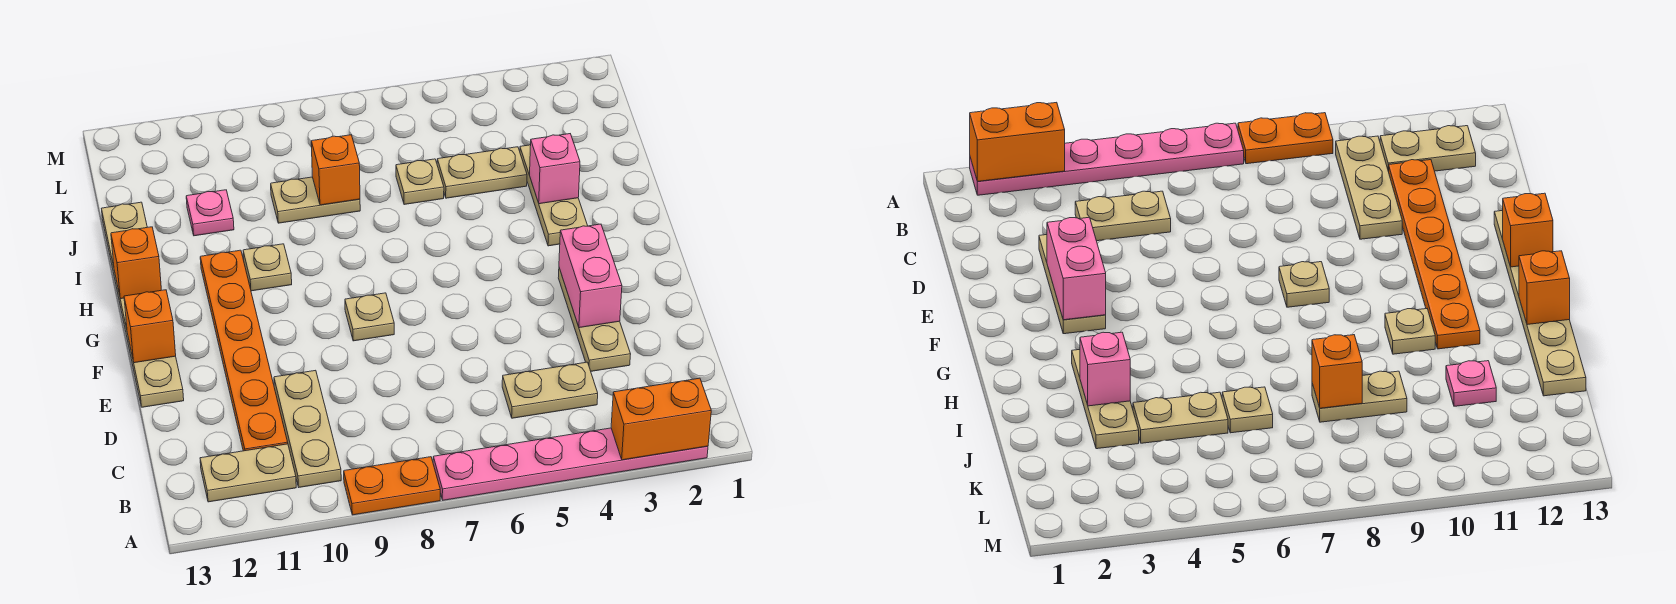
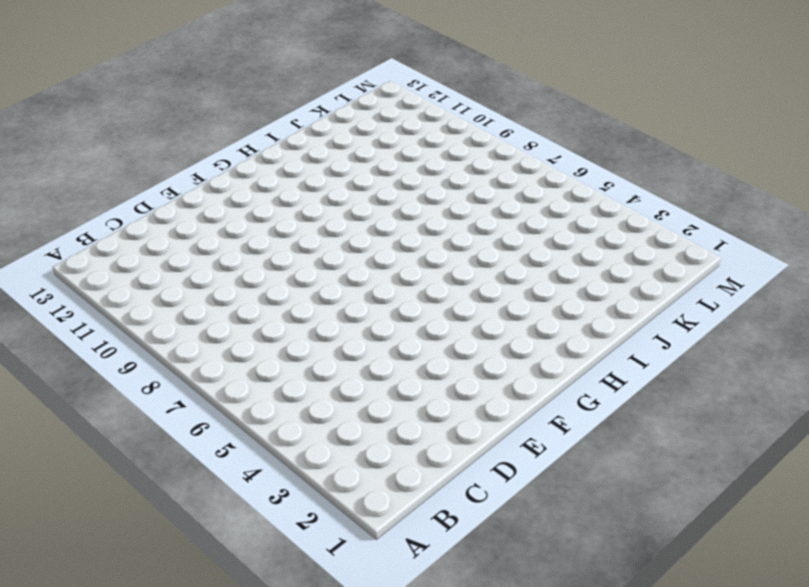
none -> pink plate A2:A7 level 1
none -> orange plate A8:A9 level 1
none -> tan plate B10:D10 level 1

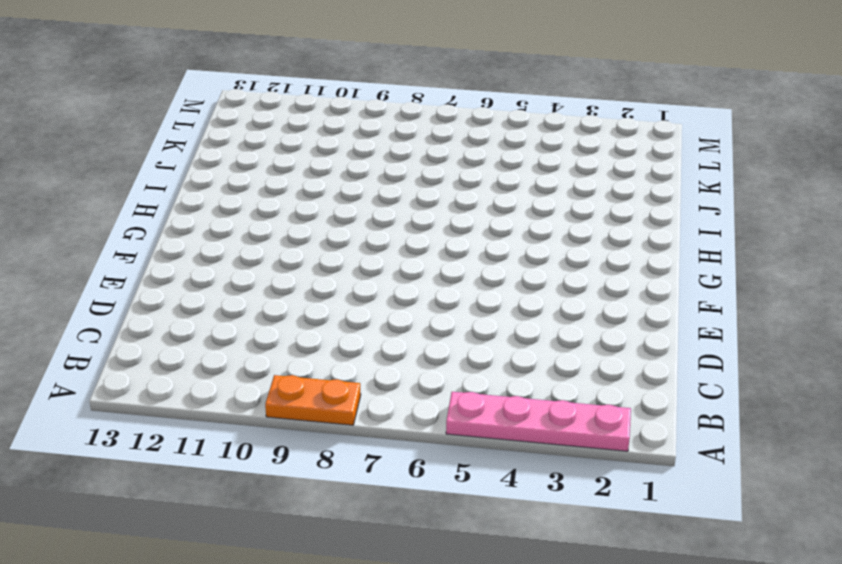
pink plate A2:A5 level 1 -> pink plate A2:A7 level 1
none -> tan plate B10:D10 level 1
none -> tan plate B11:B12 level 1
none -> tan plate C4:C5 level 1

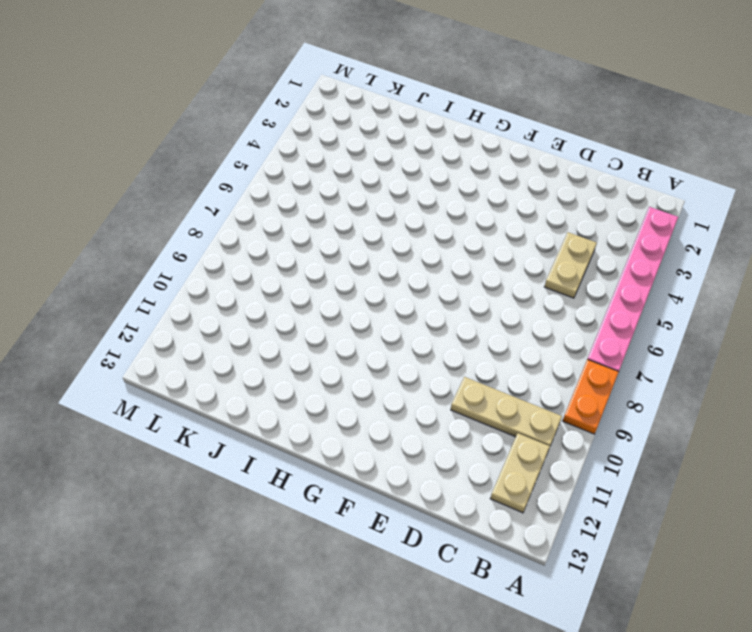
none -> orange plate C11:H11 level 1
none -> tan plate D3:F3 level 1
none -> tan plate E13:J13 level 1

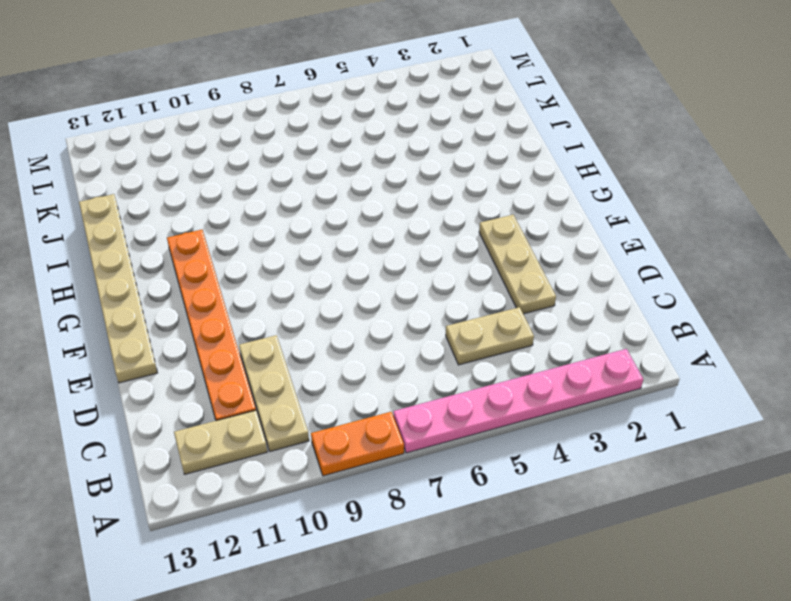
none -> tan plate F8 level 1
none -> tan plate H3:J3 level 1
none -> tan plate H10 level 1

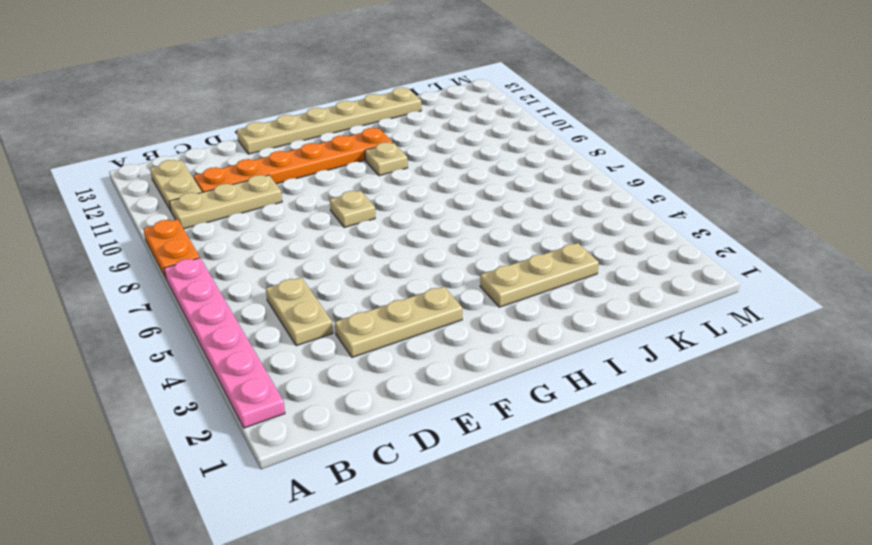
none -> tan plate J4:J5 level 1
none -> tan plate J6 level 1
none -> tan plate J8:J9 level 1

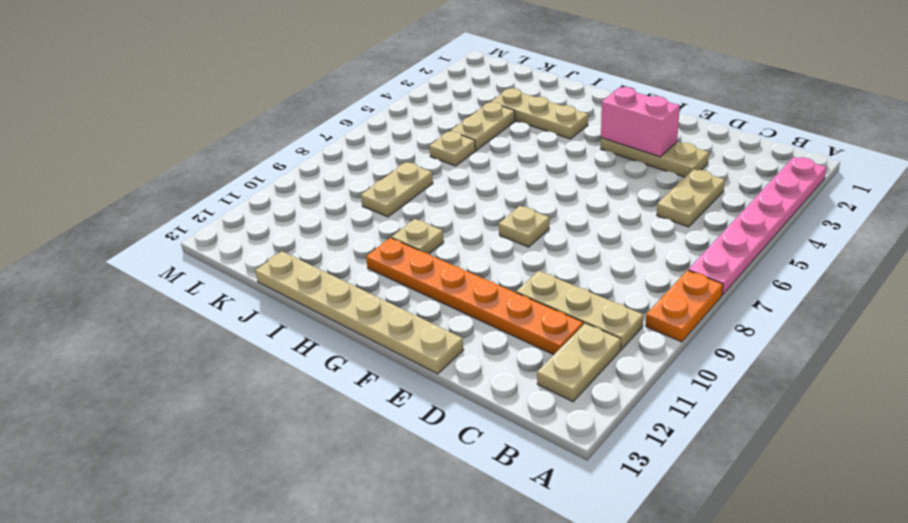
none -> pink plate J11 level 1
none -> orange brick A2:A3 level 2
none -> orange brick F13 level 2

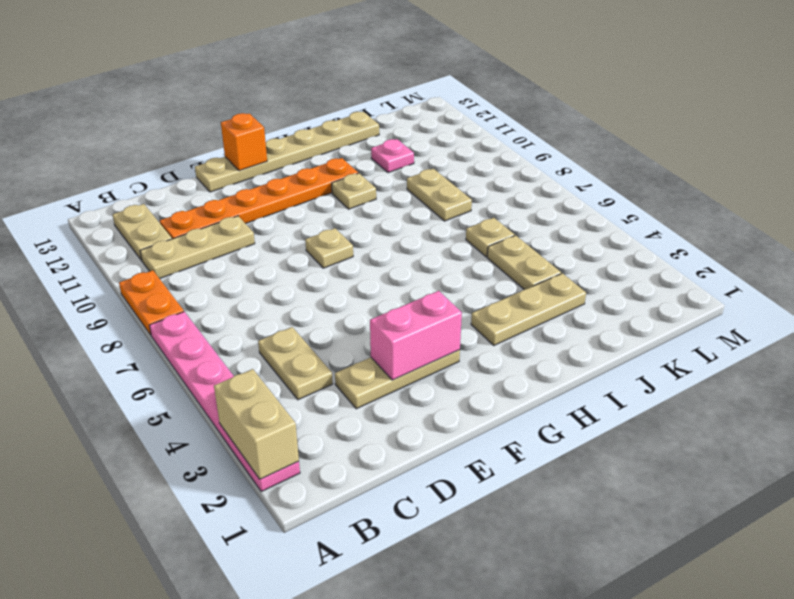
tan brick A2:A3 level 2 -> orange brick A2:A3 level 2
none -> orange brick H13 level 2
none -> pink brick I3 level 2
none -> orange brick J8 level 2

